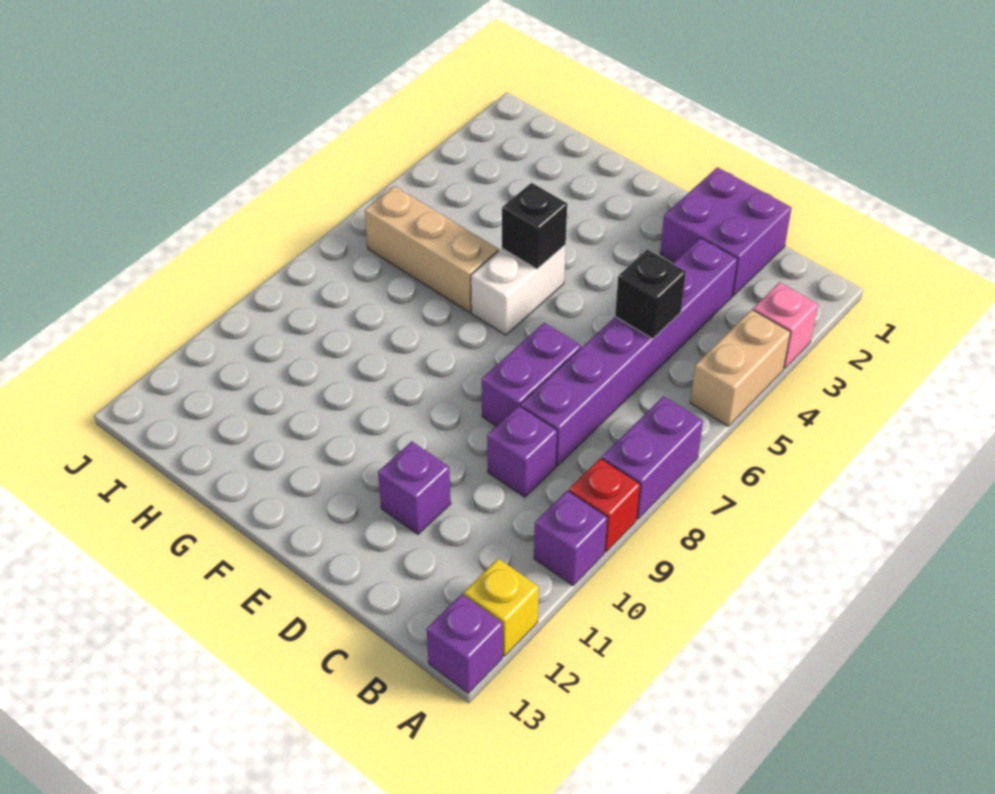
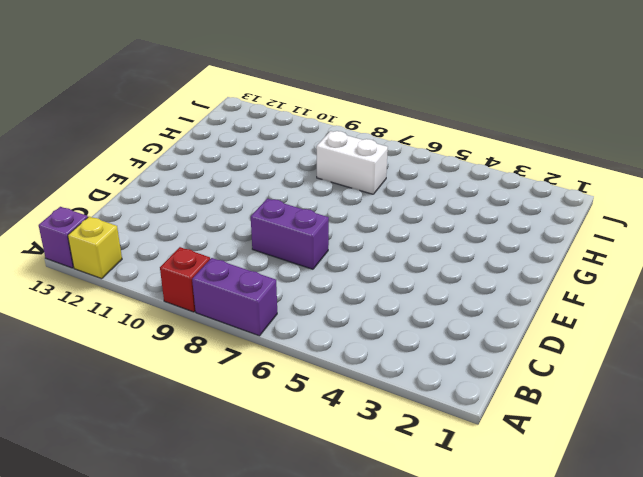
white brick H7:H8 level 1 -> white brick F5:F6 level 1
none -> pink brick A3 level 1
none -> tan brick A4:A5 level 1
none -> purple brick A10 level 1

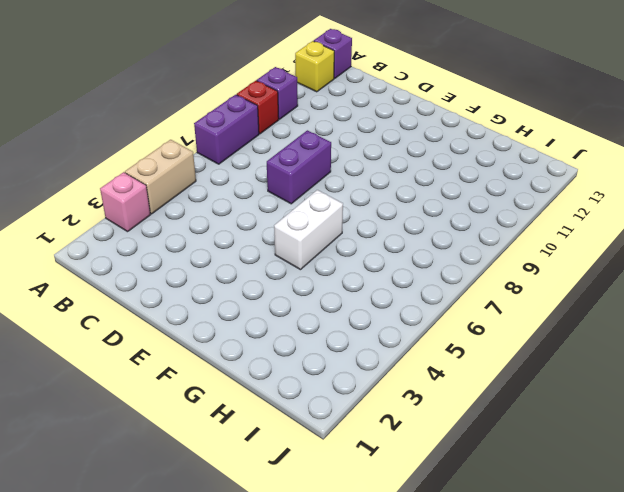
none -> purple brick C1:D2 level 1
none -> purple brick C3:C8 level 1
none -> purple brick C9 level 1

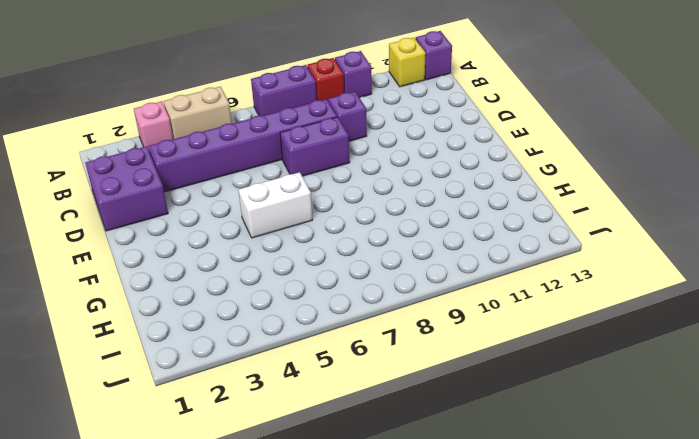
none -> purple brick D11 level 1
none -> tan brick G6:I6 level 1
none -> black brick C5 level 2

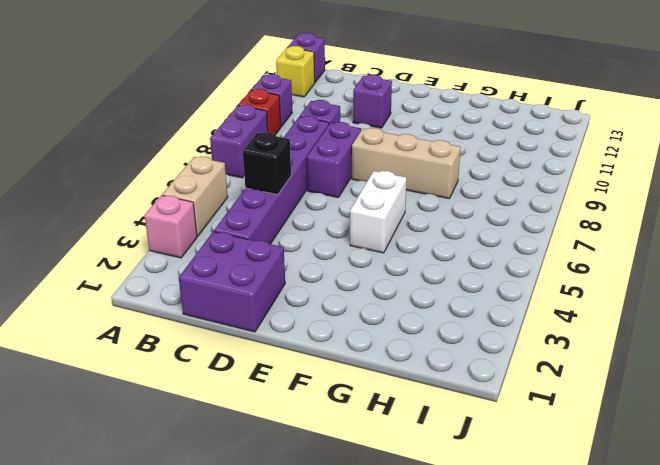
tan brick E8:G8 level 1 -> tan brick G6:I6 level 1
none -> black brick F5 level 2

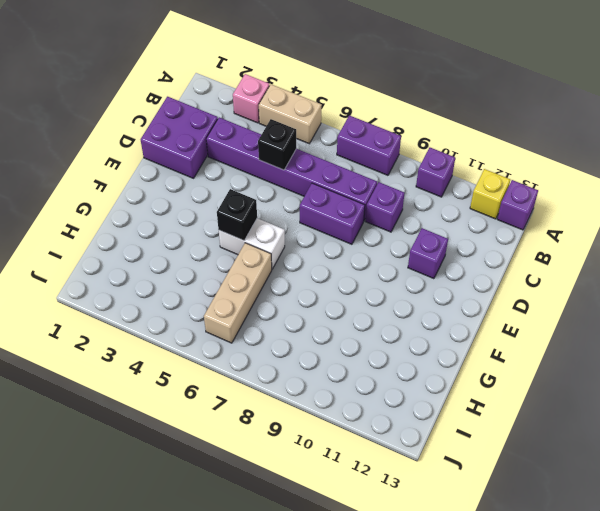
none -> red brick A9 level 1

